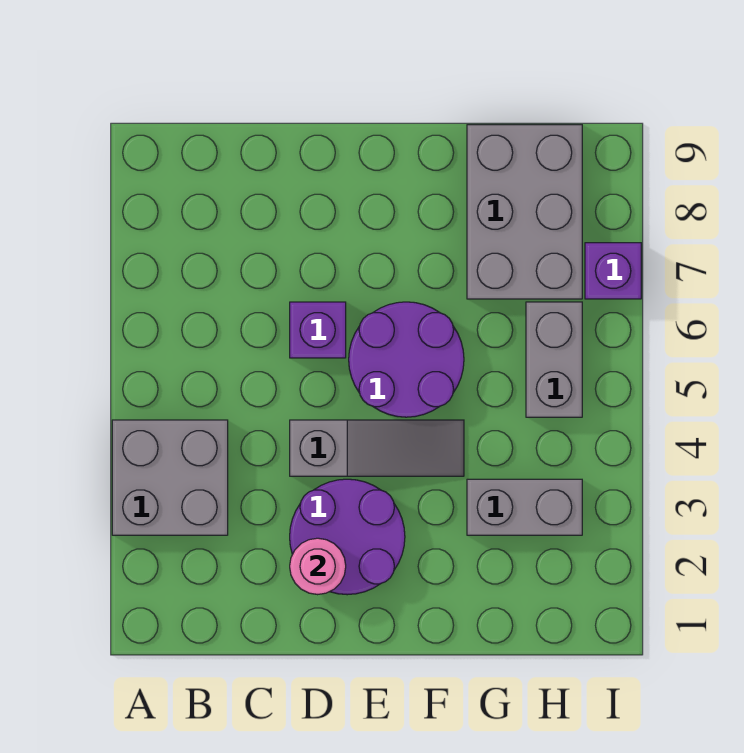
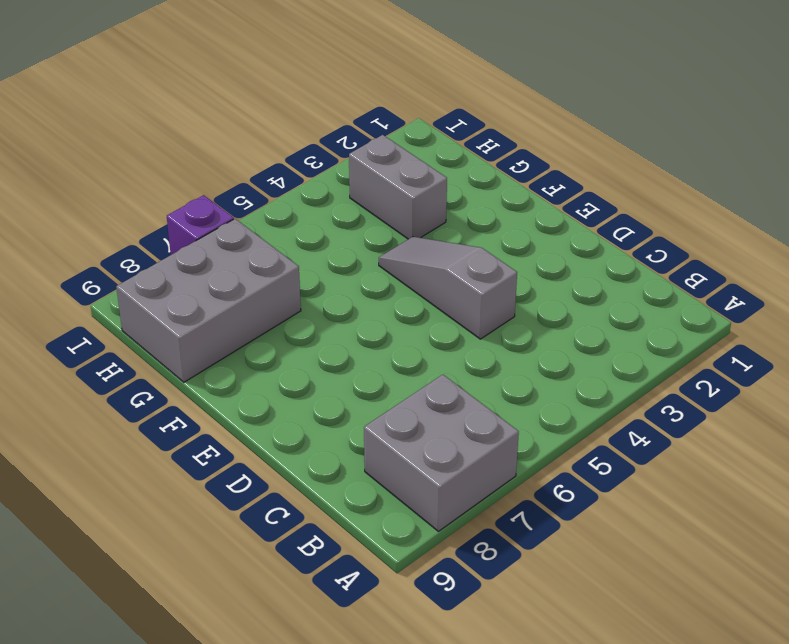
grey brick A7:B8 level 1 -> grey brick A3:B4 level 1
none -> purple round brick D2:E3 level 1
none -> purple brick D6 level 1

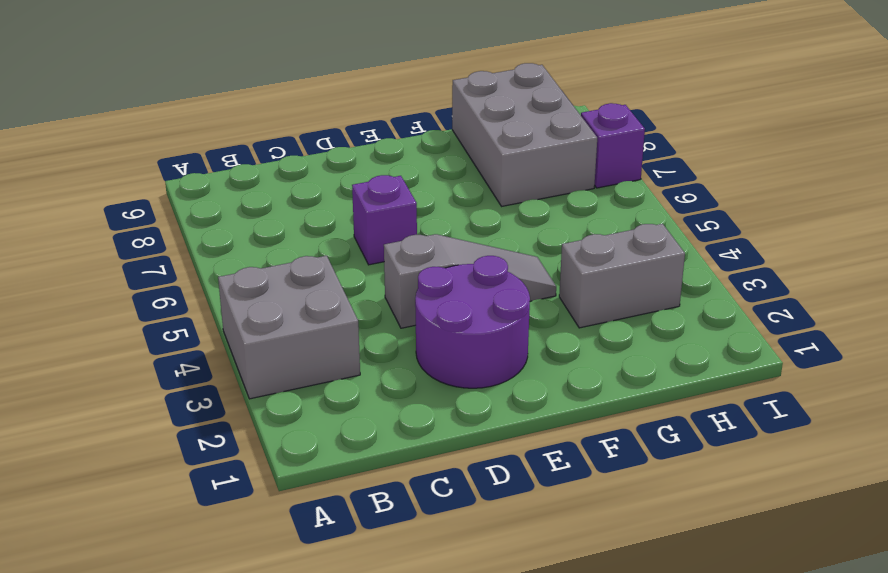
none -> purple round brick E5:F6 level 1
none -> grey brick H5:H6 level 1

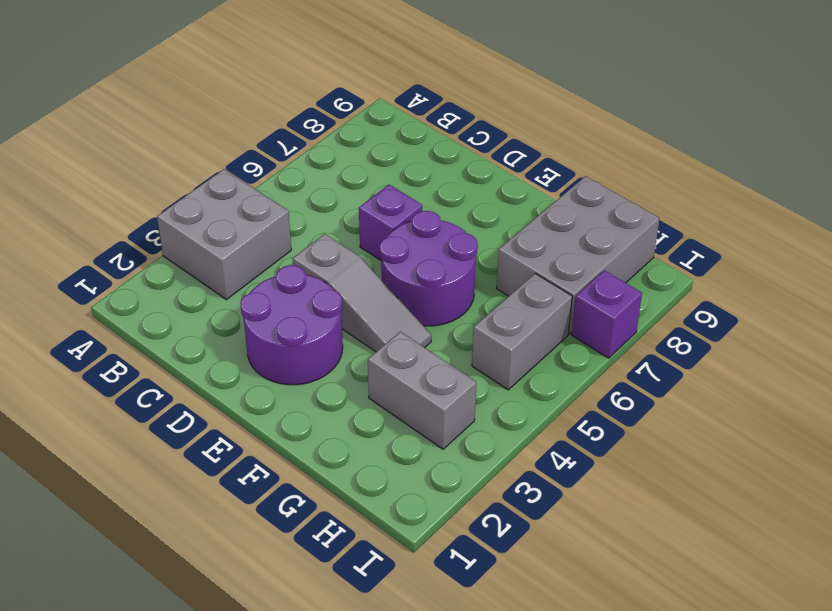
none -> pink round brick D2 level 2

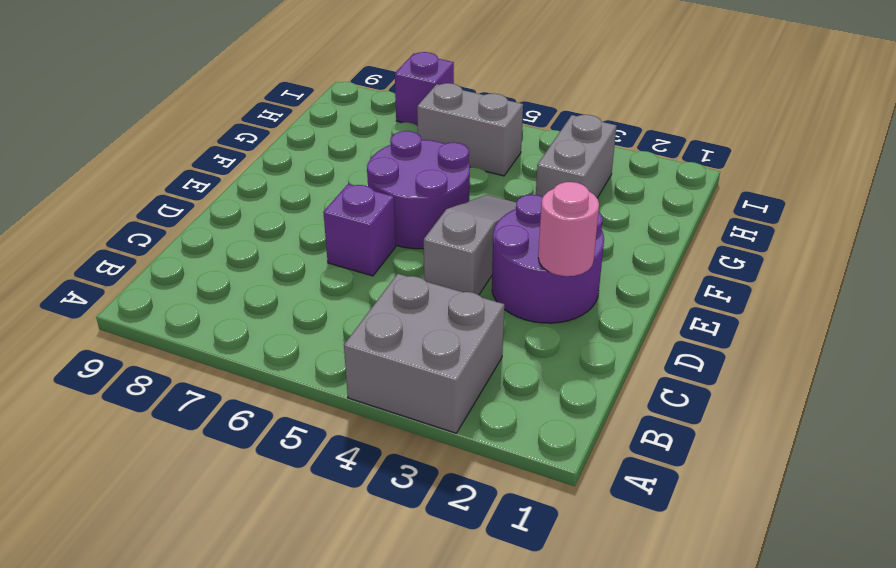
none -> grey brick G7:H9 level 1

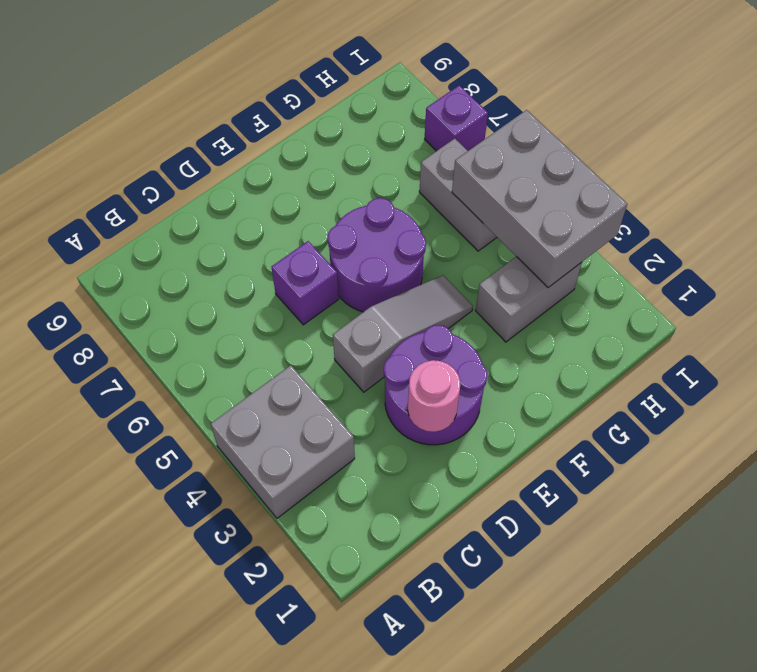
grey brick H3:I5 level 2 -> grey brick G7:H9 level 1

